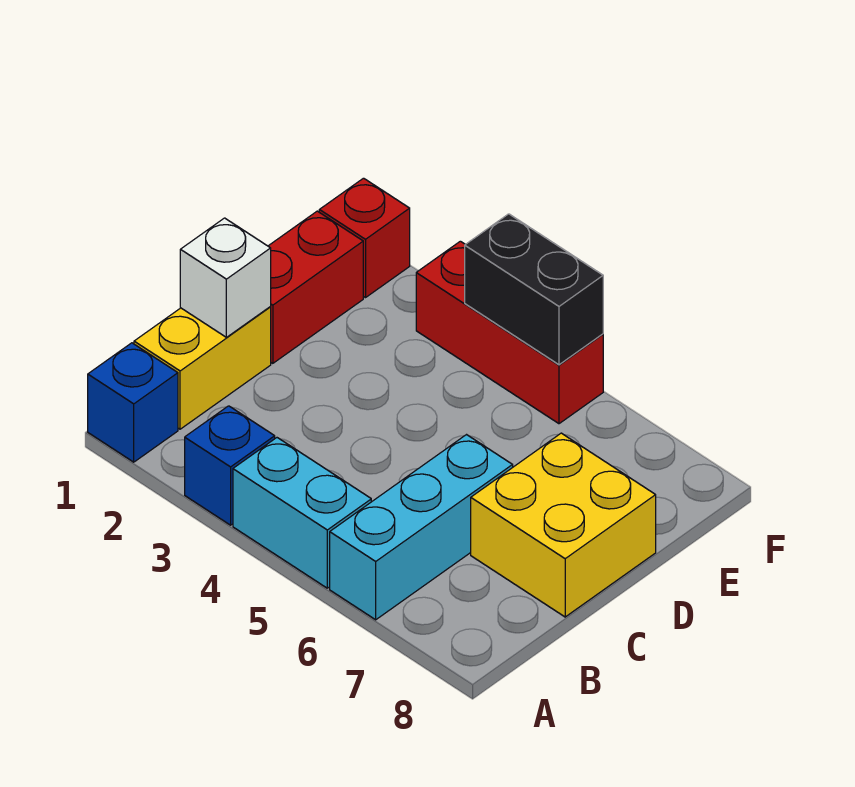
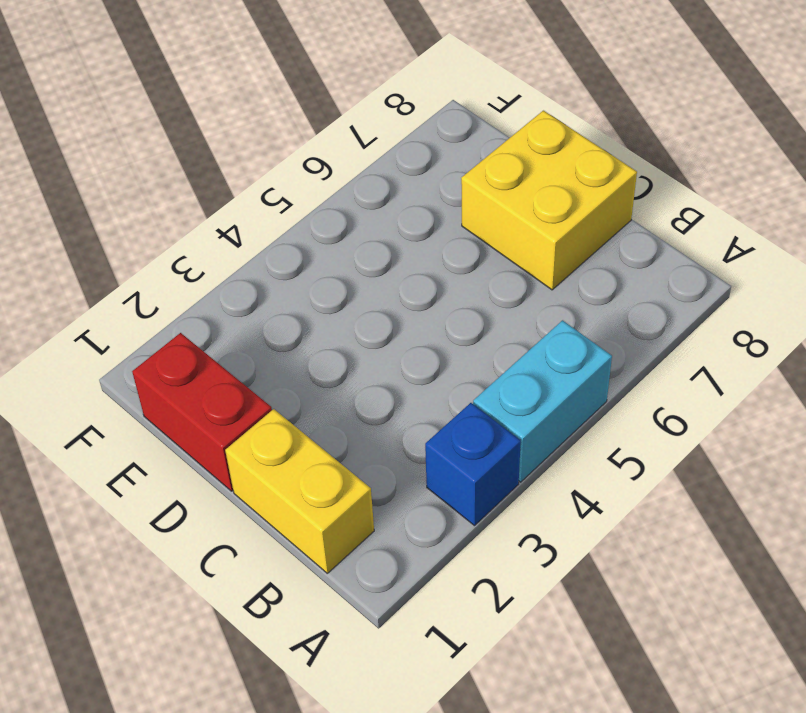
none -> blue brick A1 level 1
none -> cyan brick A6:C6 level 1

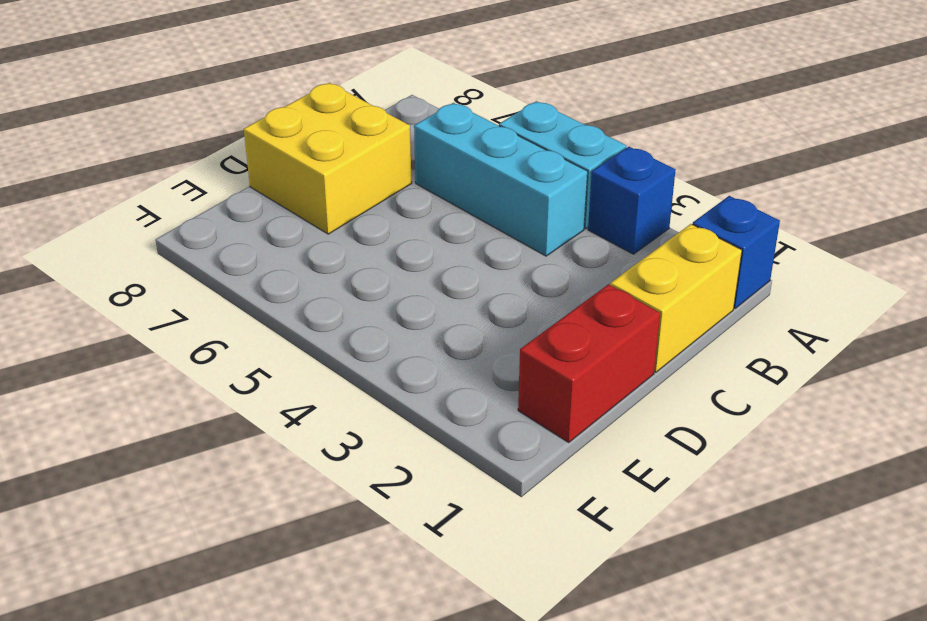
cyan brick B4:B6 level 1 -> cyan brick A6:C6 level 1
none -> red brick F1 level 1
none -> red brick F3:F5 level 1

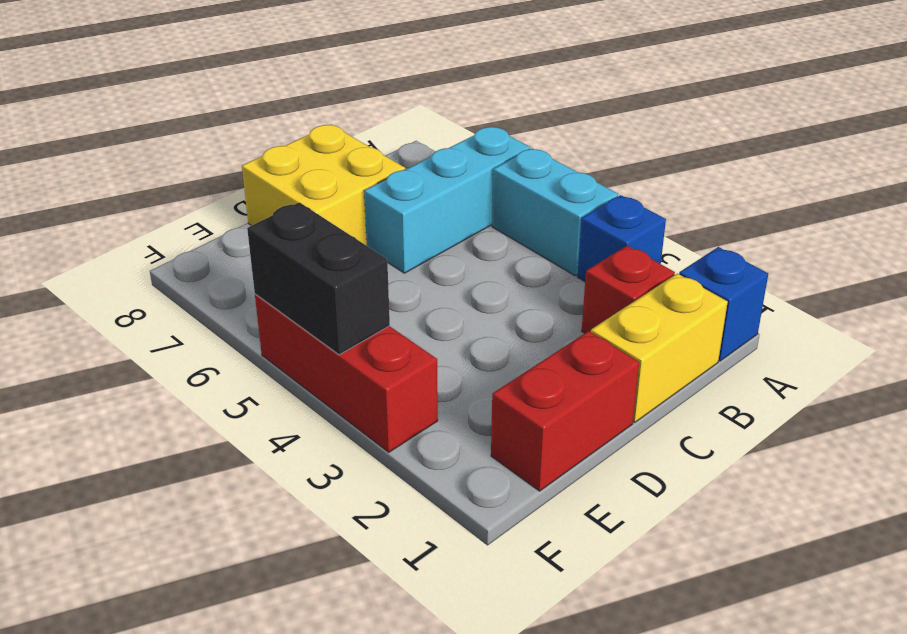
red brick B2 level 1 -> red brick F1 level 1
none -> white brick C1 level 2

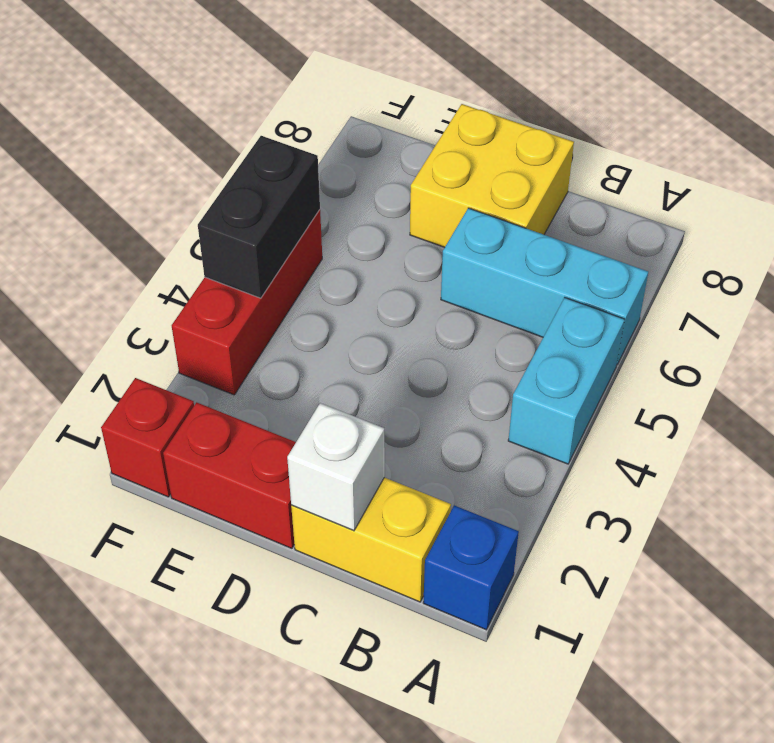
none -> blue brick A3 level 1

